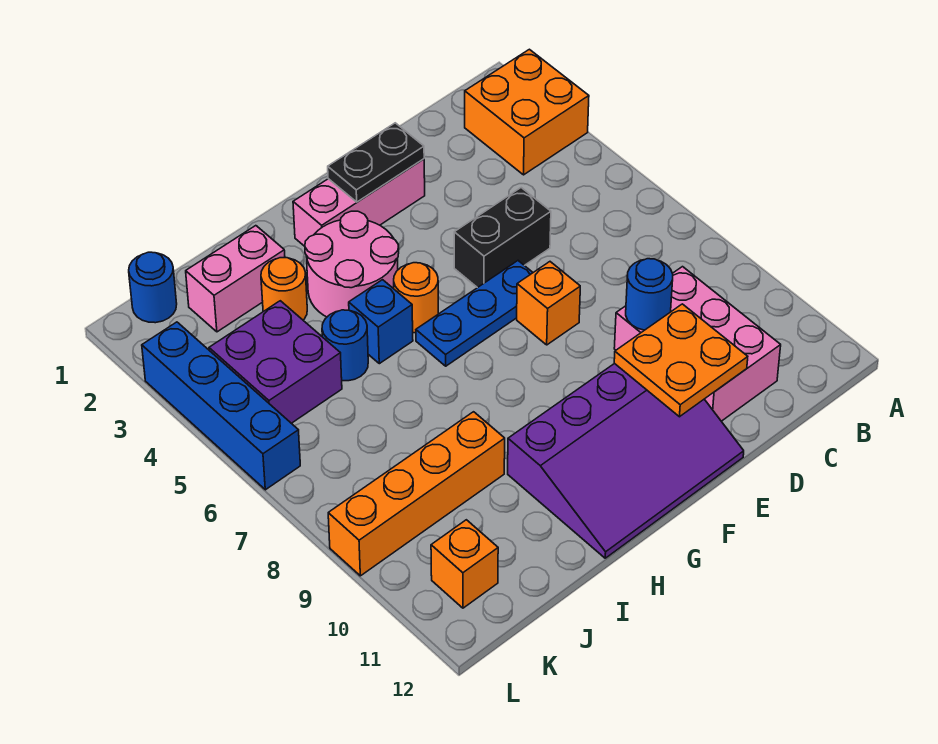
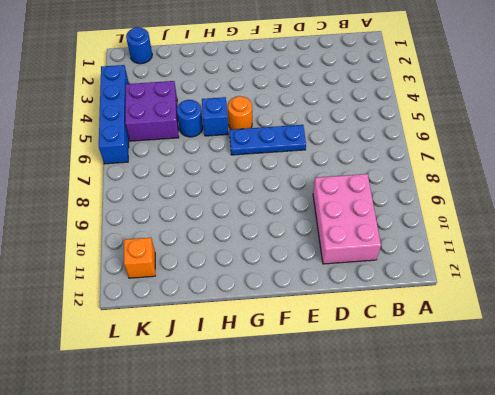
none -> orange brick A2:B3 level 1
none -> black brick D5:E5 level 1
none -> pink brick E2:G2 level 1

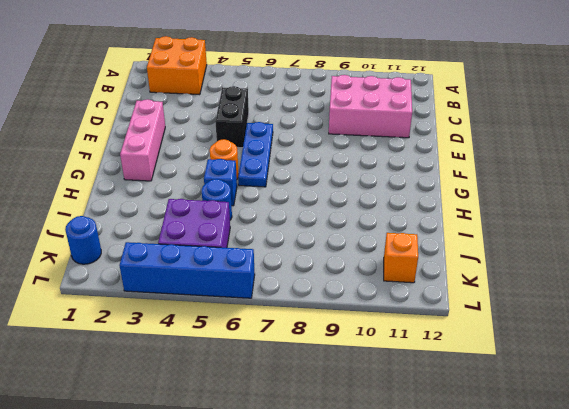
none -> orange brick E7 level 1
none -> purple slope E10:H12 level 1 top 10
none -> pink round brick G3:H4 level 1

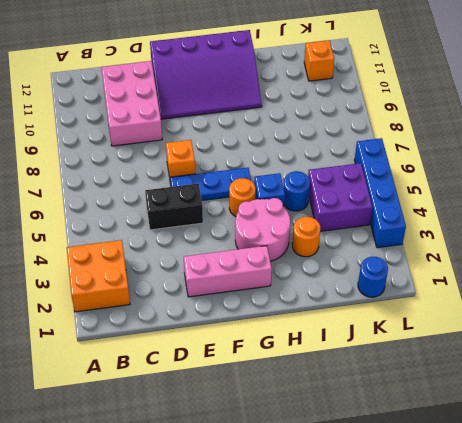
purple slope E10:H12 level 1 top 12 -> purple slope E10:H12 level 1 top 10
none -> pink brick I2:J2 level 1
none -> orange brick I9:L9 level 1
none -> blue round brick D9 level 2

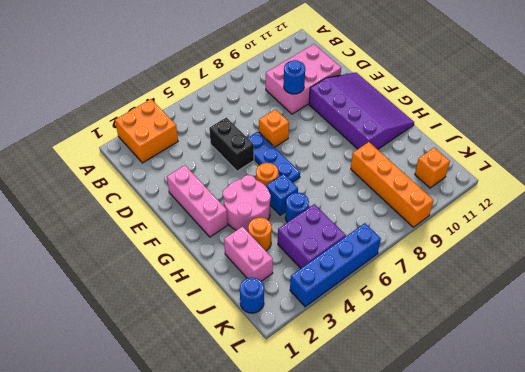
none -> orange plate D10:E11 level 2
none -> black plate E2:F2 level 2

